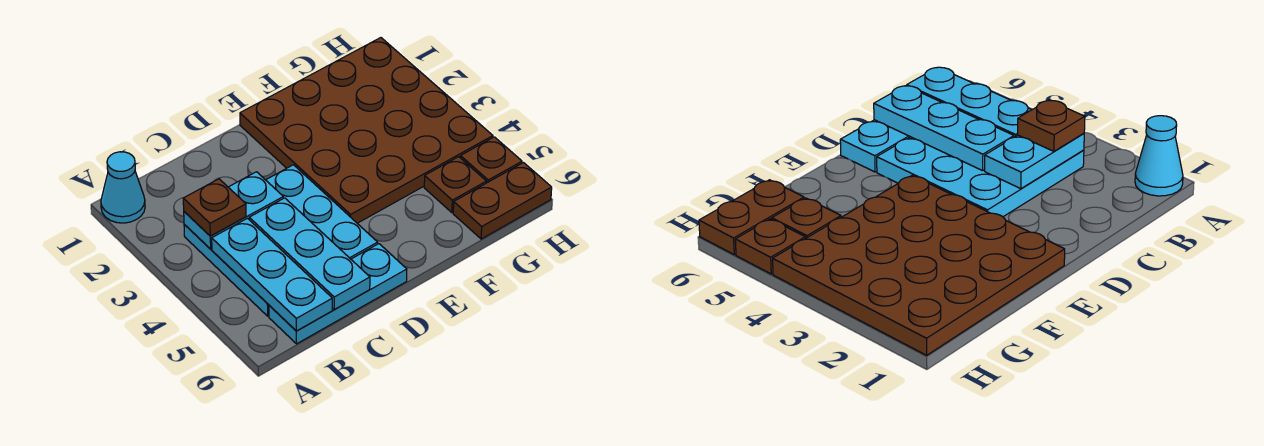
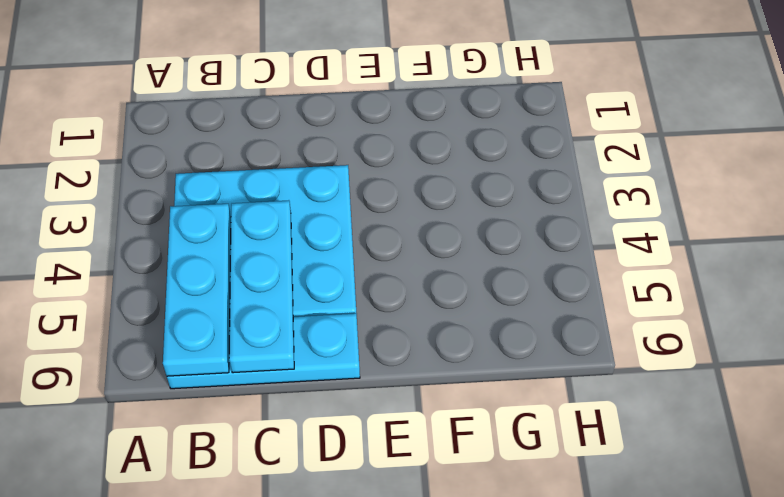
none -> cyan cone A1 level 1
none -> brown plate E1:H4 level 1

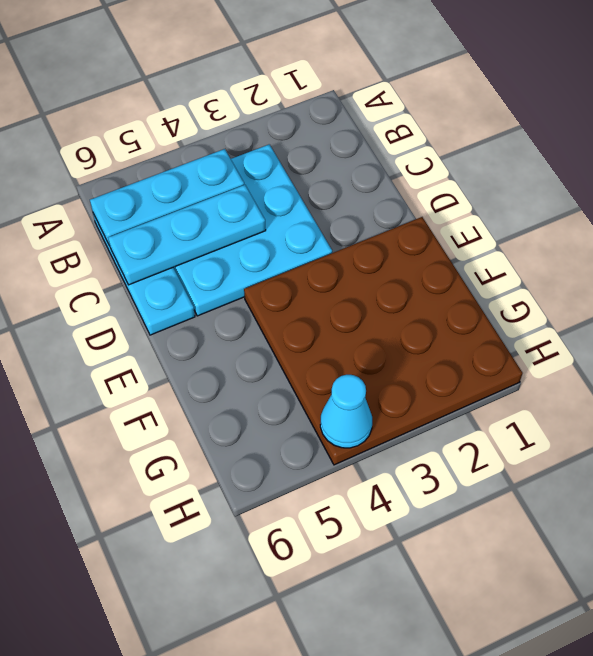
cyan cone H4 level 2 -> cyan cone A1 level 1
none -> brown plate G5 level 1
none -> brown plate G6:H6 level 1

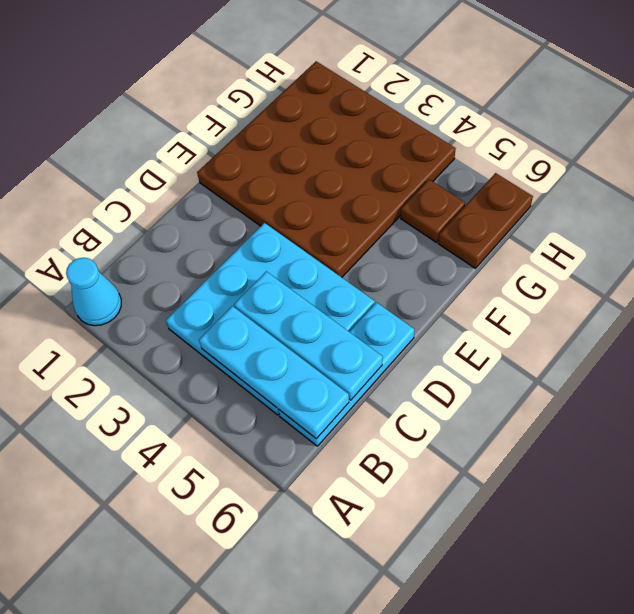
none -> brown plate H5 level 1
none -> cyan plate B3:C3 level 2

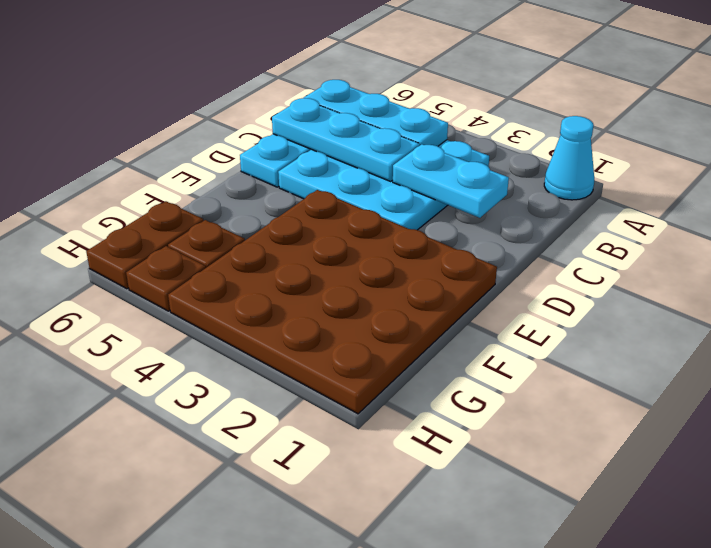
cyan plate C2:C3 level 2 -> cyan plate B3:C3 level 2
none -> brown plate B3 level 3

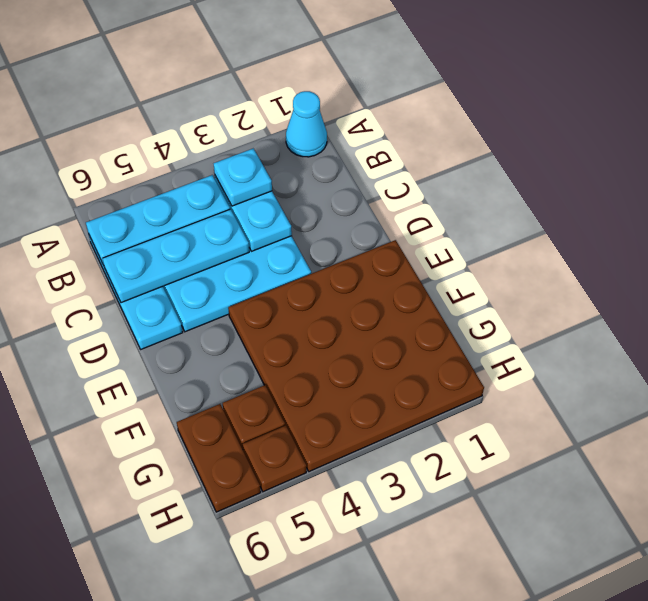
cyan plate B3 level 3 -> brown plate B3 level 3

